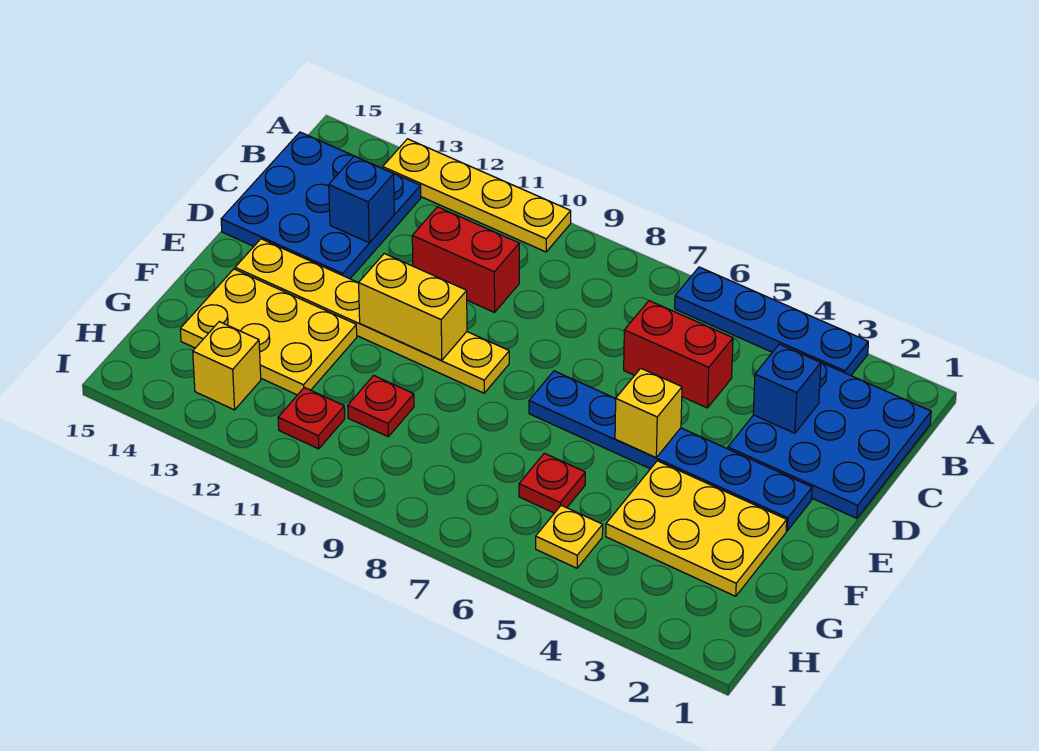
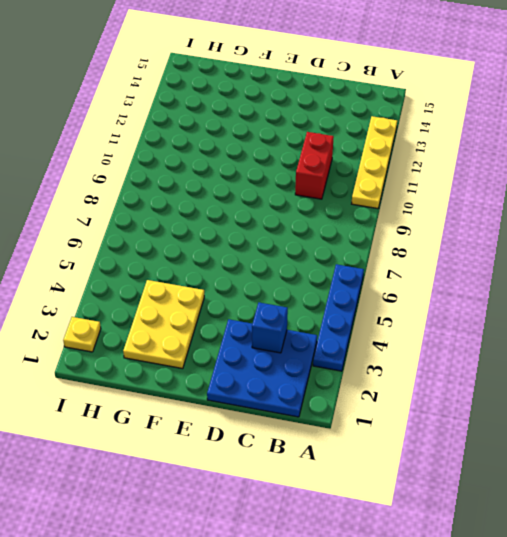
yellow plate I2 level 1 -> yellow plate H5 level 1
none -> blue plate B13:D15 level 1
none -> red brick C5:C6 level 1
none -> blue plate E2:E7 level 1

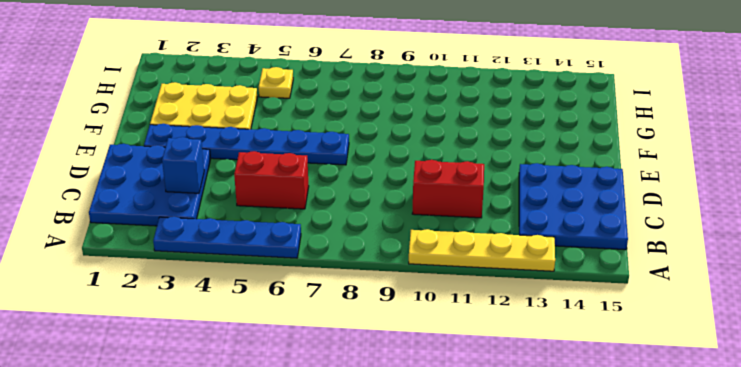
none -> yellow plate E9:E14 level 1
none -> yellow plate F12:G14 level 1
none -> red plate G6 level 1

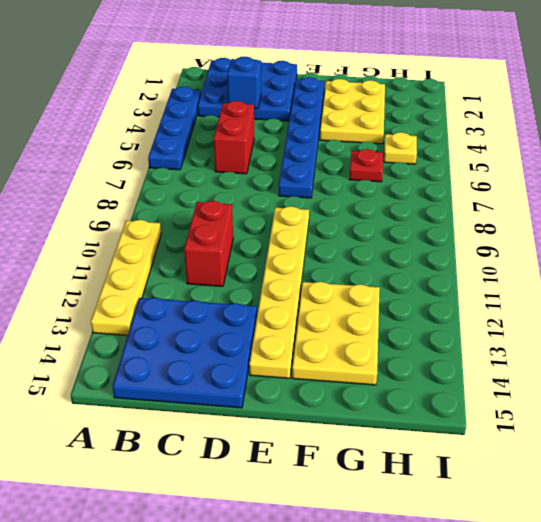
none -> red plate G10 level 1
none -> red plate H11 level 1
none -> yellow brick H13 level 1

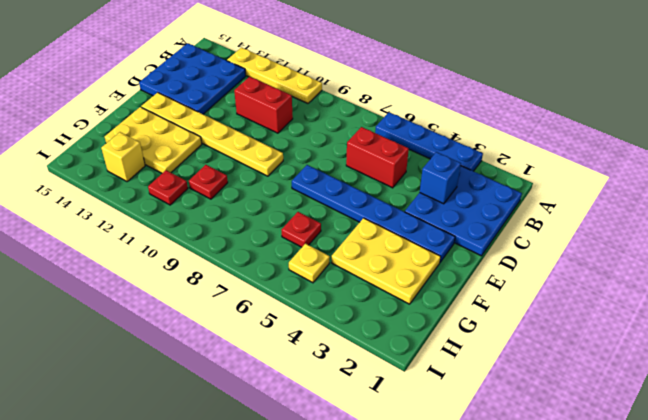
none -> blue brick C13 level 2
none -> yellow brick E5 level 2
none -> yellow brick E10:E11 level 2

